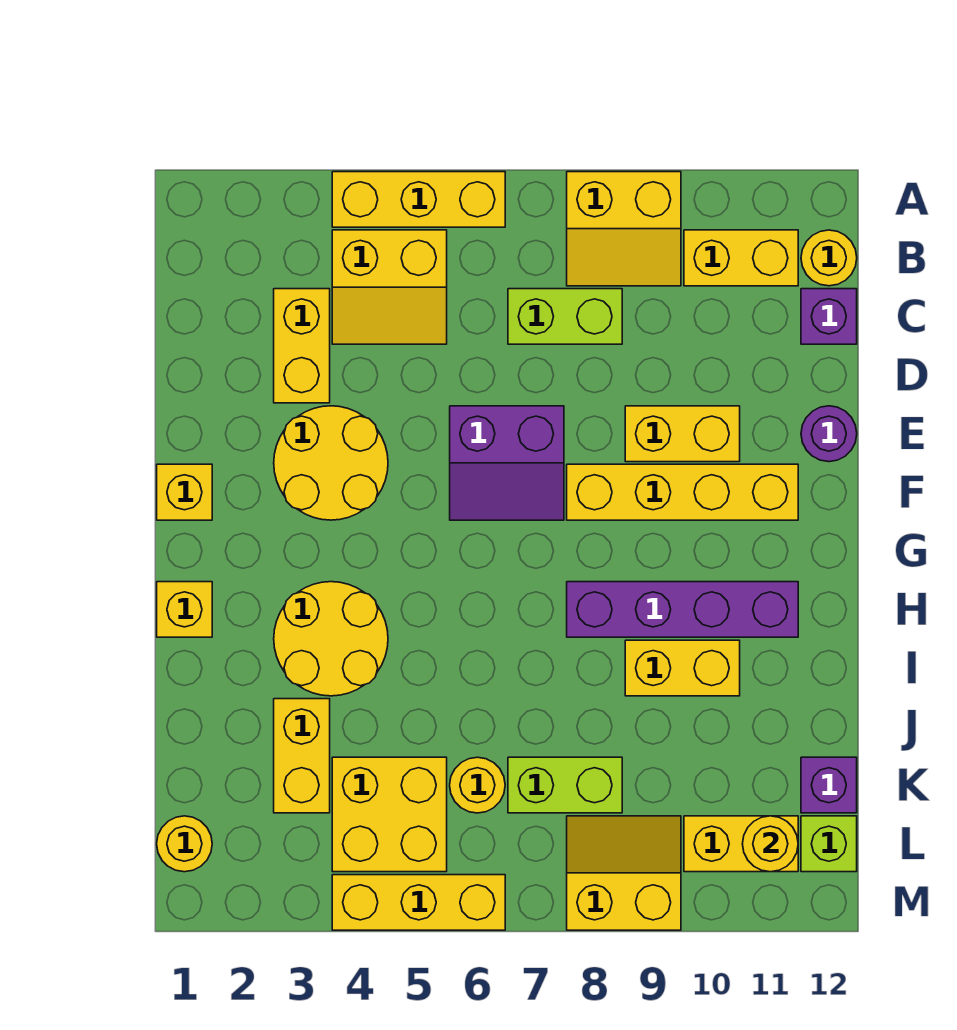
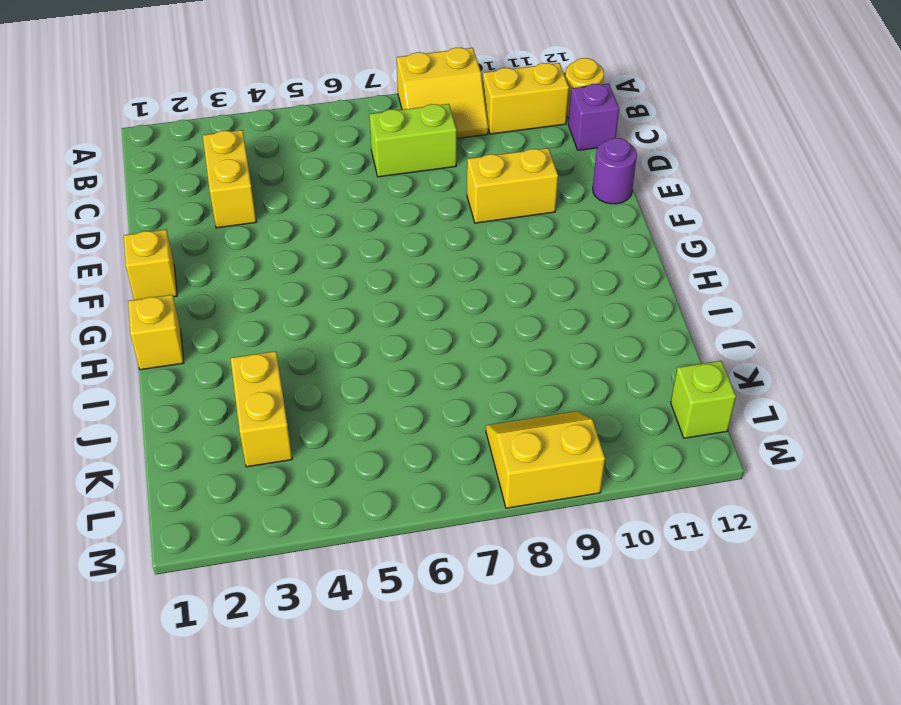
none -> yellow brick A4:A6 level 1
none -> yellow slope B4:C5 level 1 top B
none -> yellow round brick E3:F4 level 1

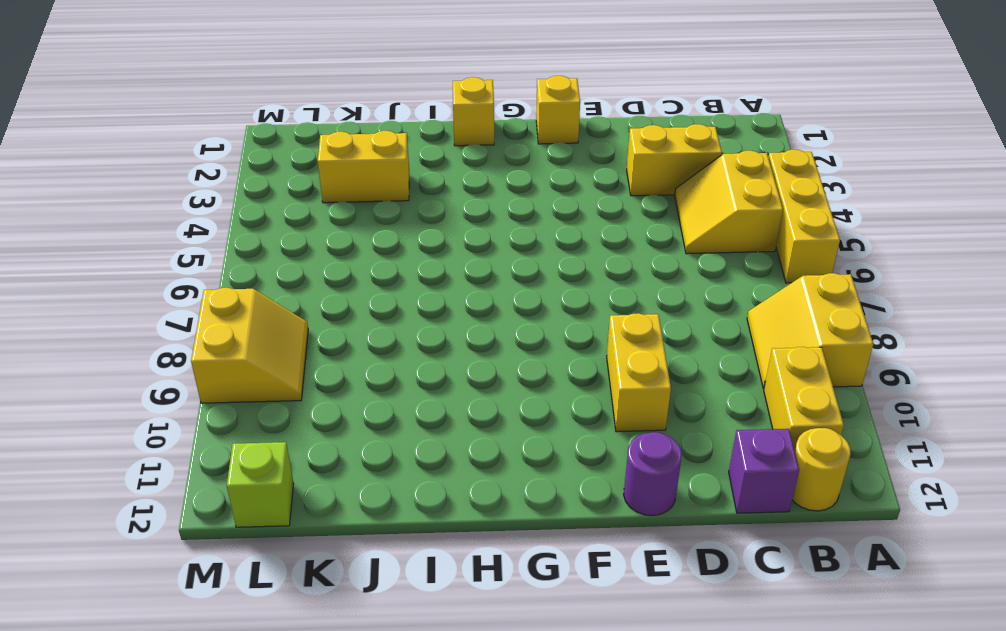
none -> lime brick C7:C8 level 1
none -> yellow round brick E3:F4 level 1
none -> purple slope E6:F7 level 1 top E

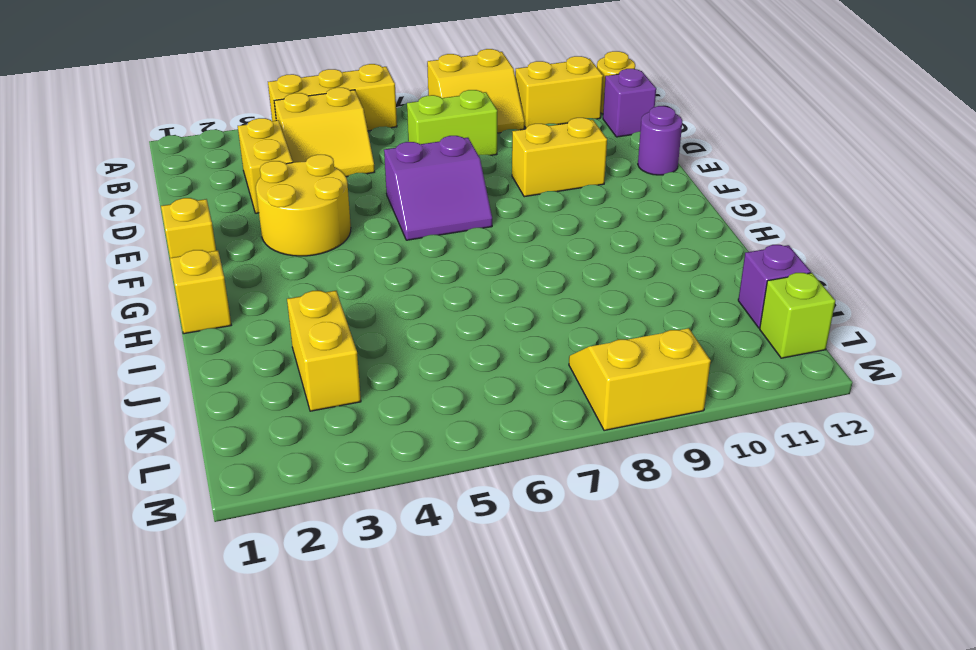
none -> yellow brick F8:F11 level 1
none -> yellow round brick H3:I4 level 1
none -> purple brick H8:H11 level 1

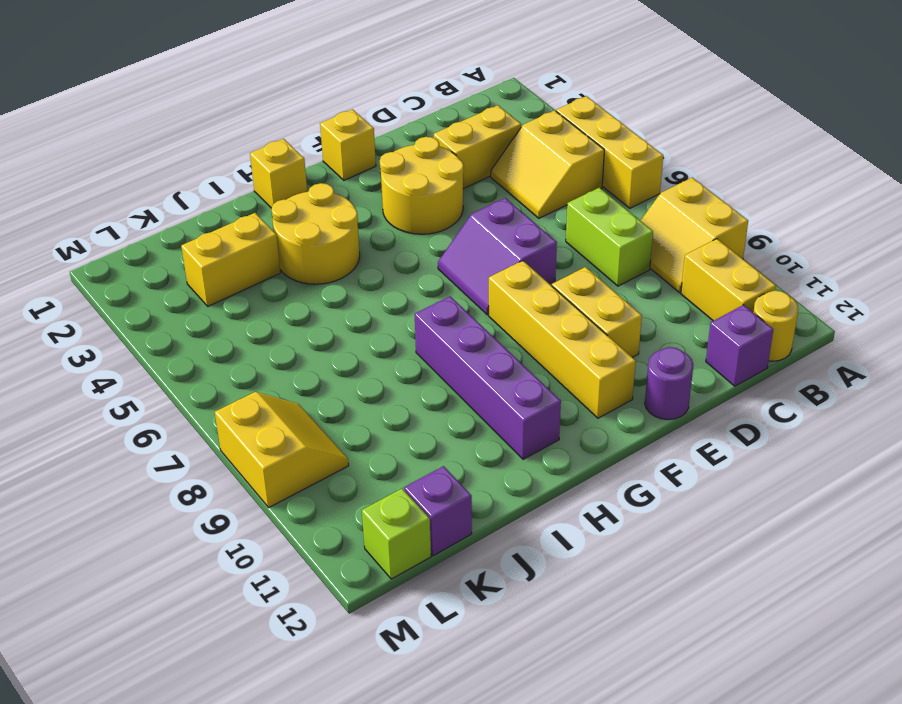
none -> yellow brick I9:I10 level 1
none -> yellow brick K4:L5 level 1
none -> yellow round brick K6 level 1

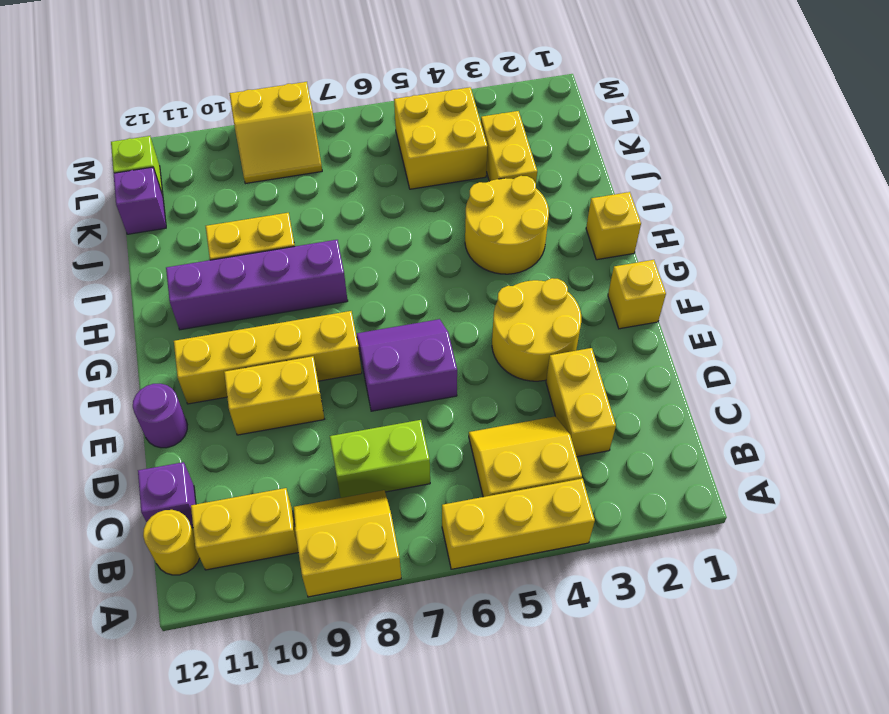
none -> yellow round brick K6 level 1
none -> lime brick K7:K8 level 1
none -> yellow round brick L1 level 1

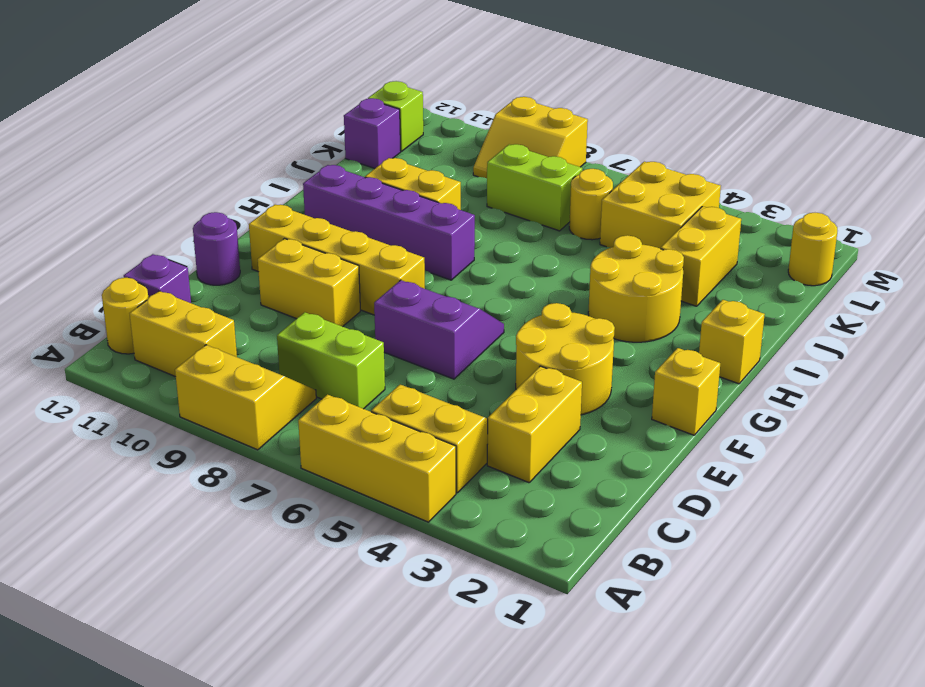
none -> yellow brick L10:L11 level 1
none -> yellow brick M4:M6 level 1
none -> yellow round brick L11 level 2

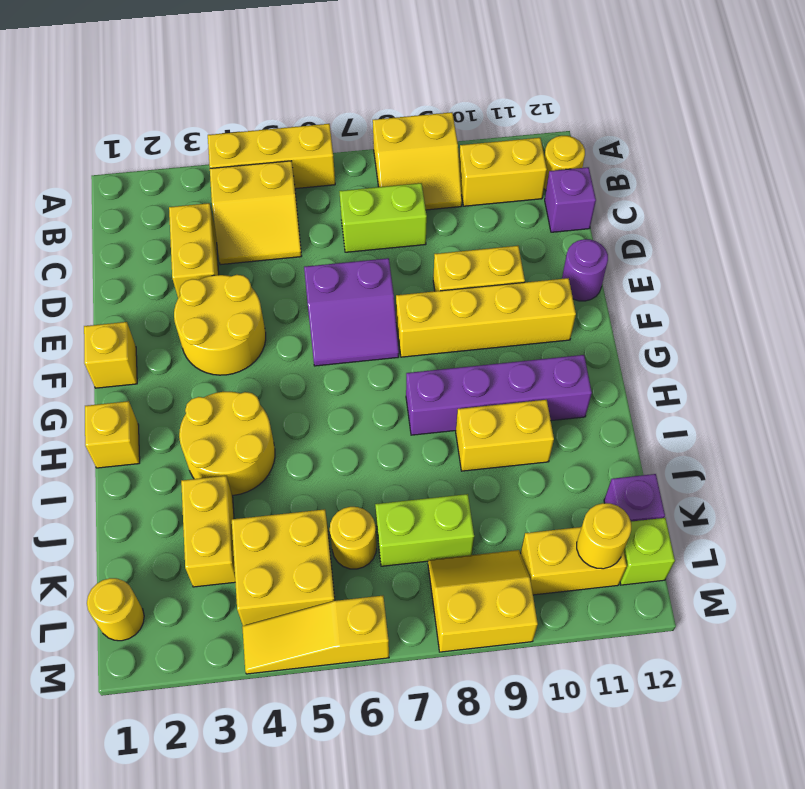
yellow slope M4:M6 level 1 top 6 -> yellow brick M4:M6 level 1

